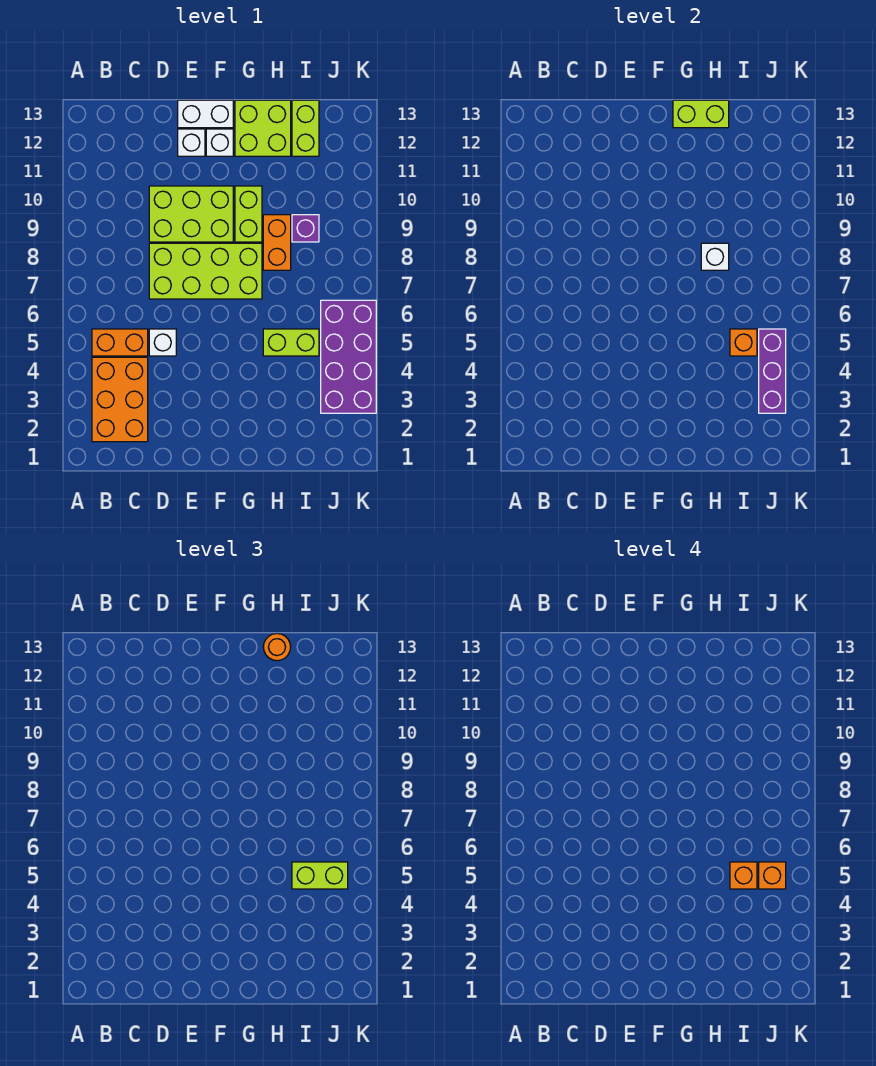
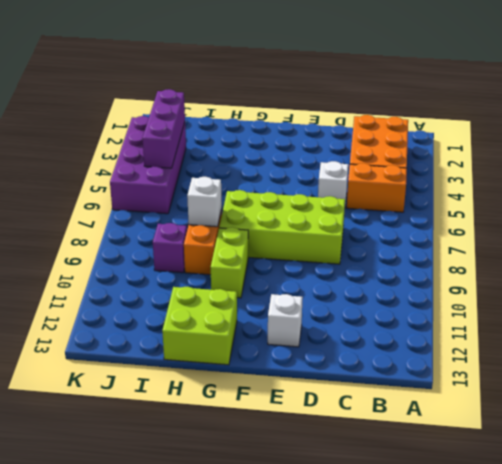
none -> lime brick D9:F10 level 1
none -> white brick E13:F13 level 1
none -> white brick F12 level 1

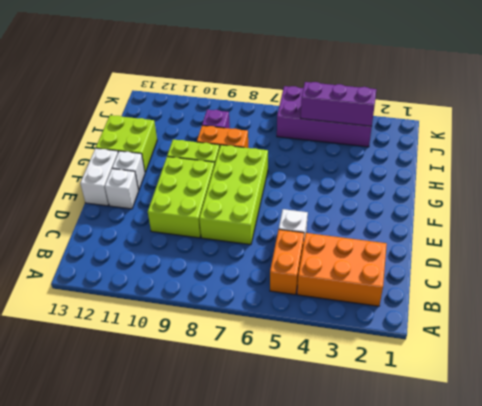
none -> lime brick H5:I5 level 1
none -> lime brick I12:I13 level 1
none -> lime brick G13:H13 level 2

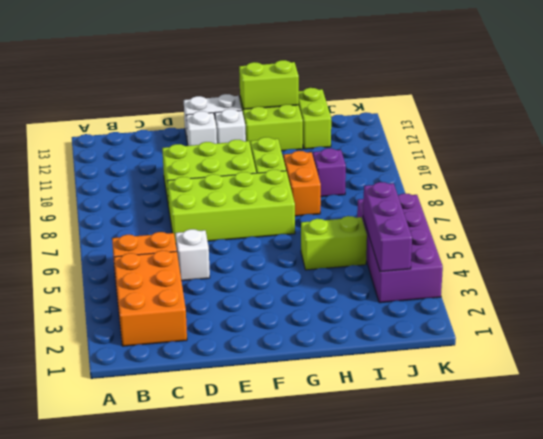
none -> white brick H8 level 2
none -> orange brick I5 level 2
none -> orange round brick H13 level 3

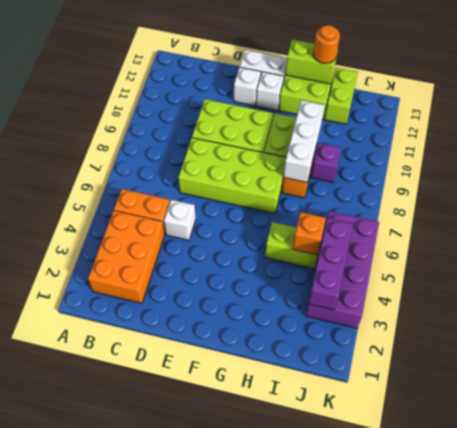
white brick H8:H10 level 2 -> white brick H8 level 2
none -> lime brick I5:J5 level 3
none -> orange brick I5 level 4
none -> orange brick J5 level 4

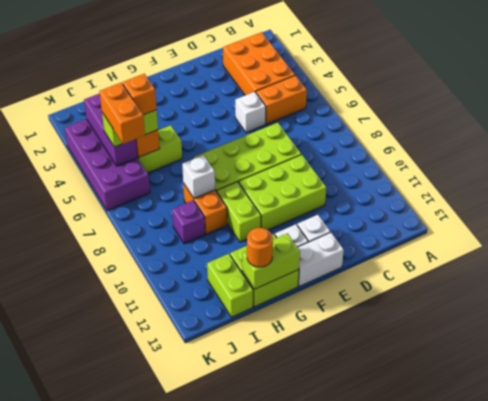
orange brick J5:J6 level 4 -> orange brick J5 level 4

